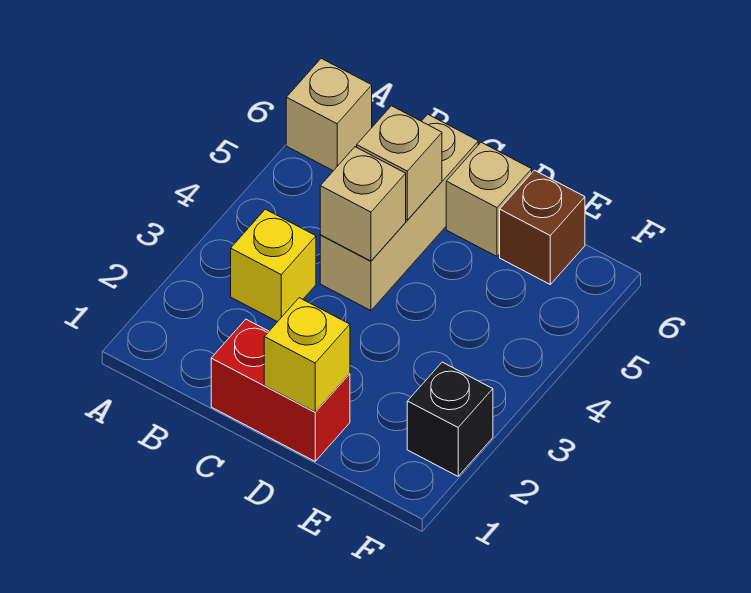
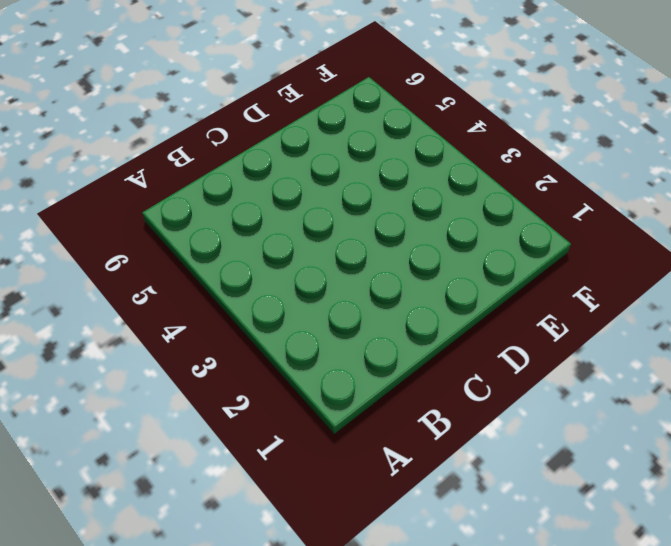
none -> tan brick A6 level 1
none -> yellow brick B3 level 1

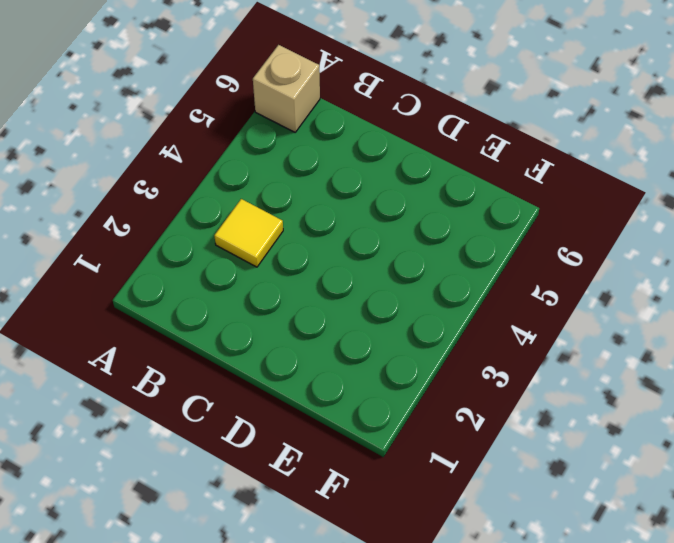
yellow tile B3 level 1 -> yellow brick B3 level 1
none -> red brick C1:D1 level 1
none -> tan brick C4:C6 level 1

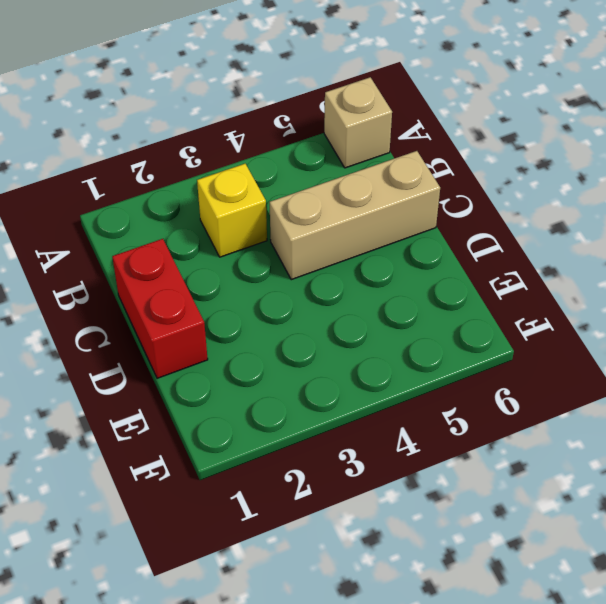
none -> tan brick D6 level 1
none -> brown brick E6 level 1

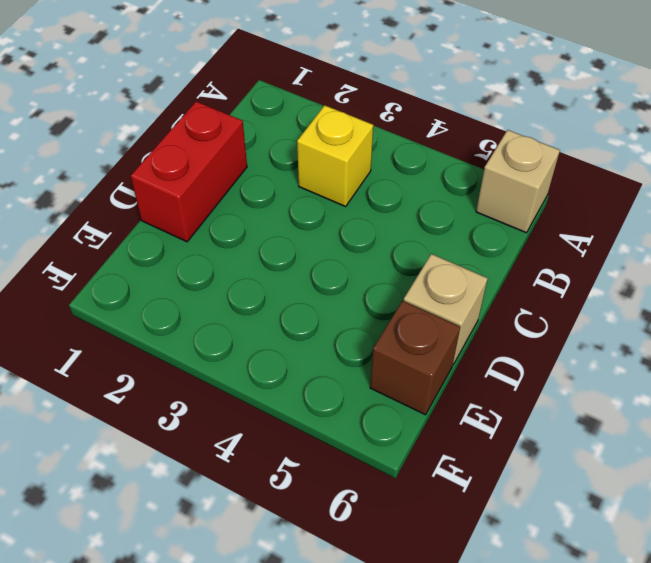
none -> tan brick C4:C6 level 1
none -> black brick F2 level 1

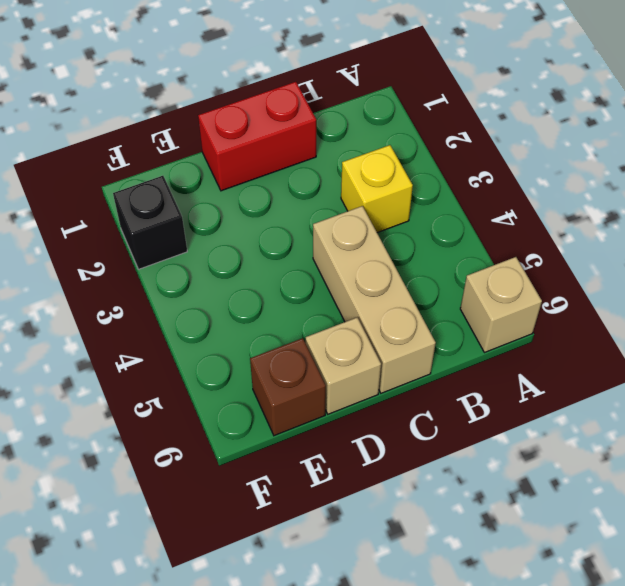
none -> tan brick C4 level 2
none -> tan brick C5 level 2

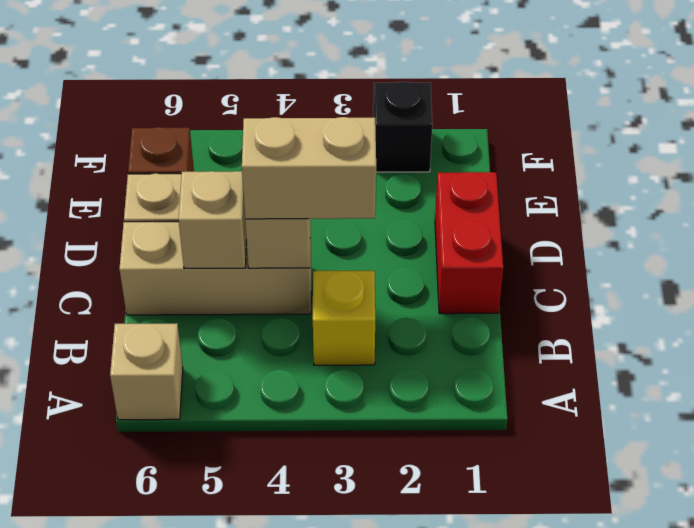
tan brick C3:C4 level 3 -> none
none -> yellow brick D1 level 2

